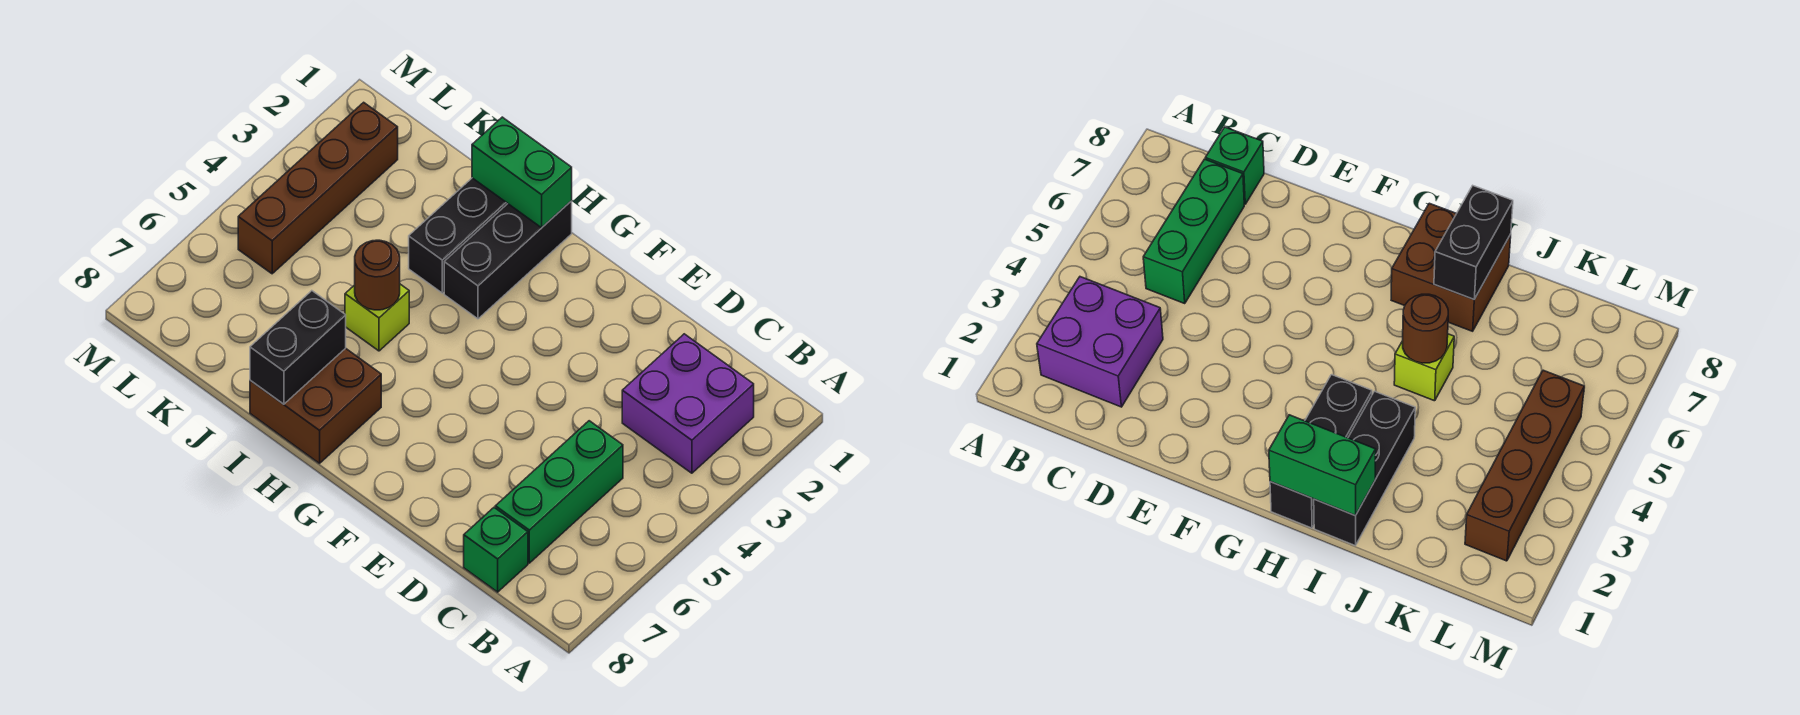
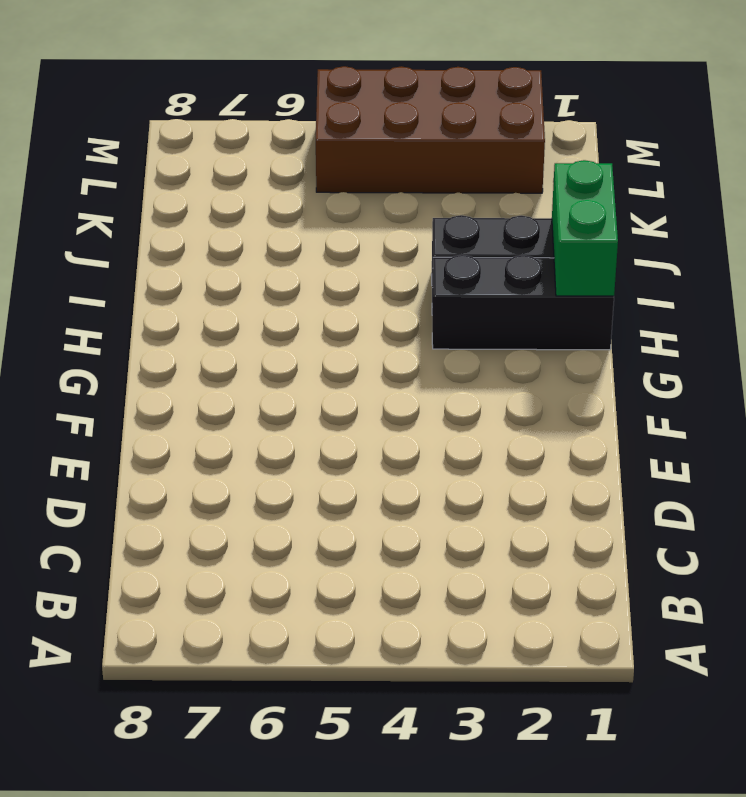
brown brick L2:M5 level 1 -> brown brick L2:L5 level 1
none -> purple brick B2:C3 level 1
none -> green brick C5:C7 level 1

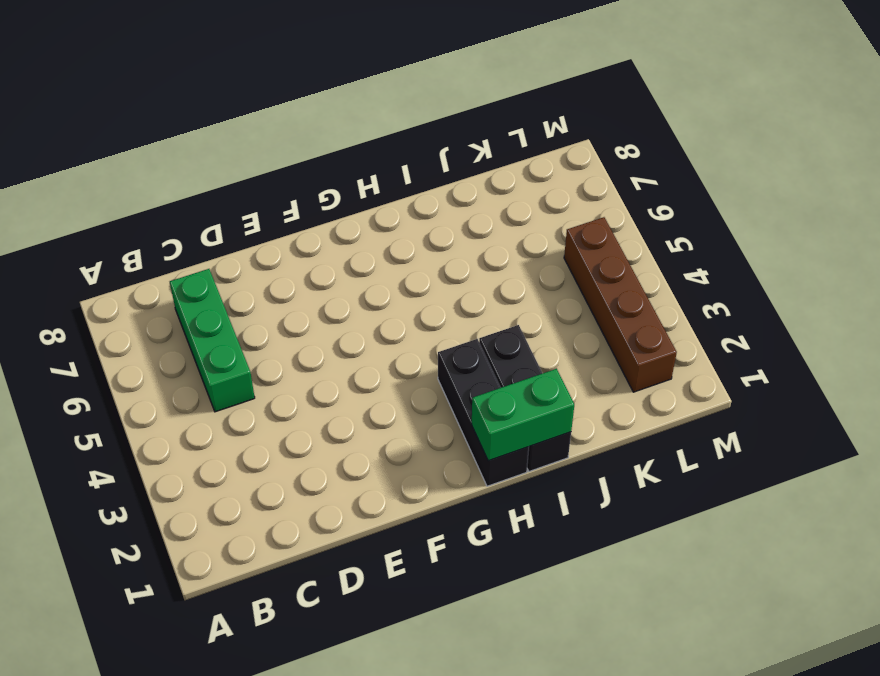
none -> purple brick B2:C3 level 1
none -> green brick C8 level 1

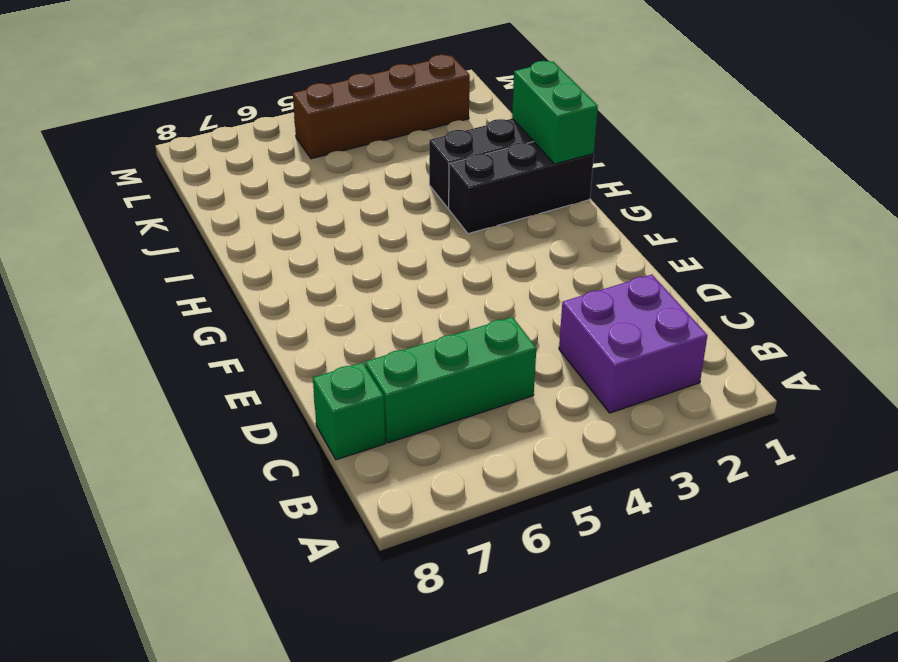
none -> brown brick H7:I8 level 1
none -> lime brick I5 level 1

